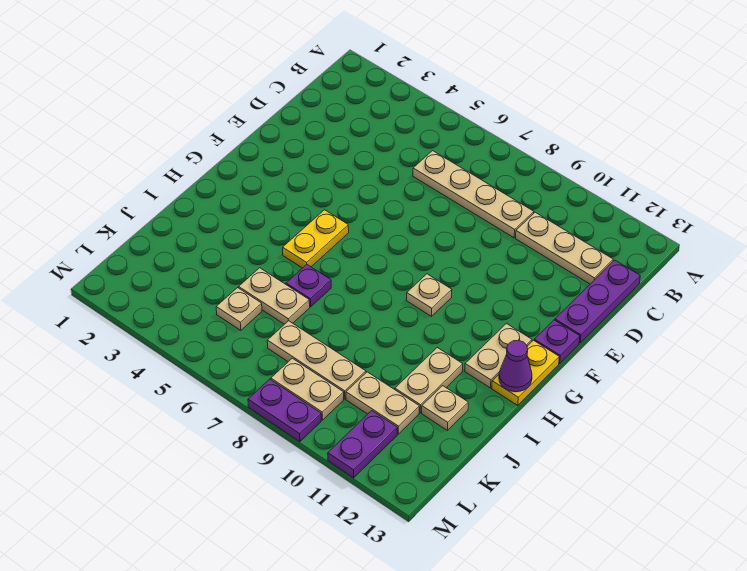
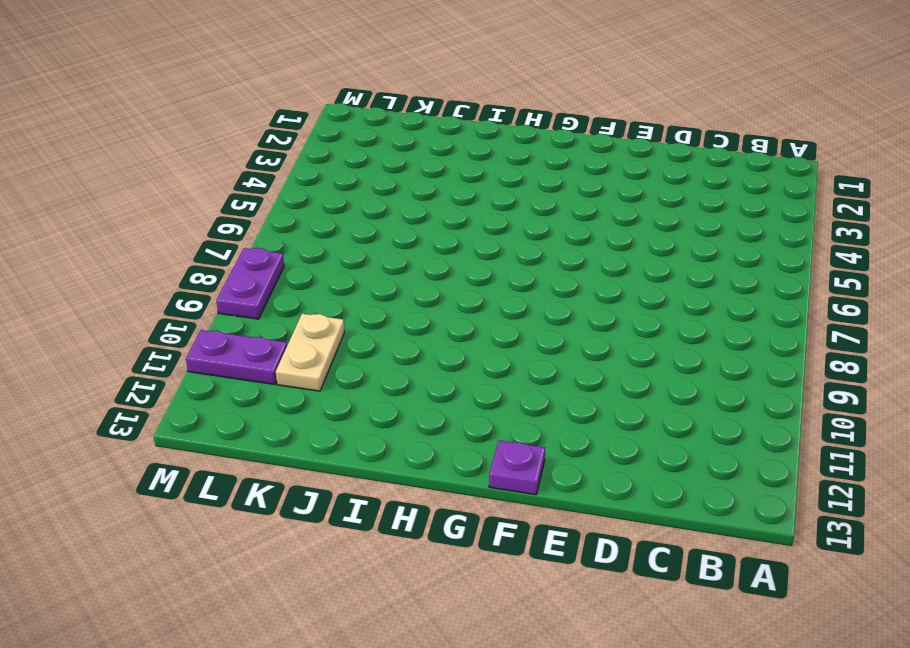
none -> tan plate C6:C9 level 1
none -> tan plate C10:C12 level 1
none -> purple plate C13:E13 level 1

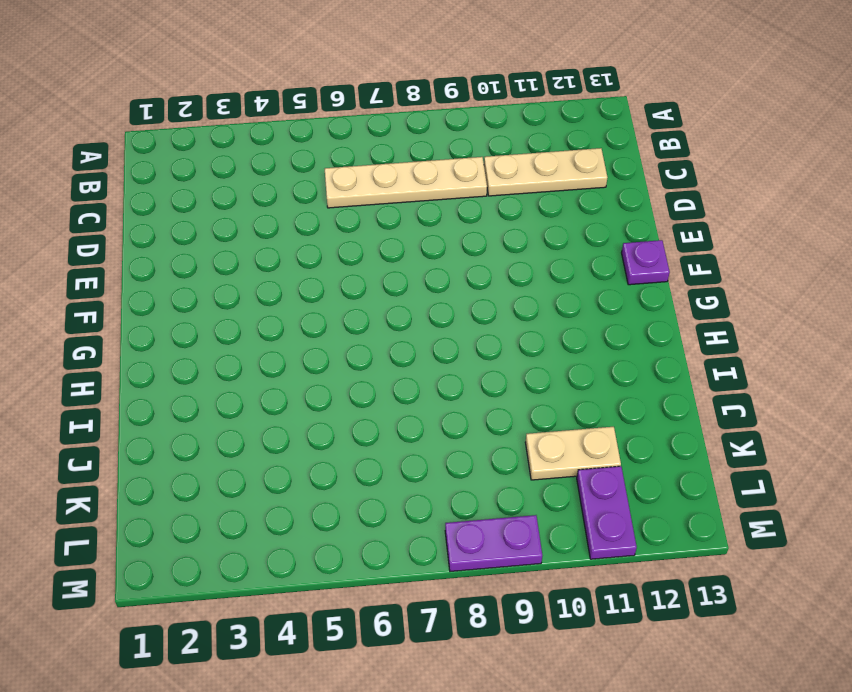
none -> purple plate C13:E13 level 1
none -> yellow plate G5:H5 level 1
none -> tan plate G9 level 1

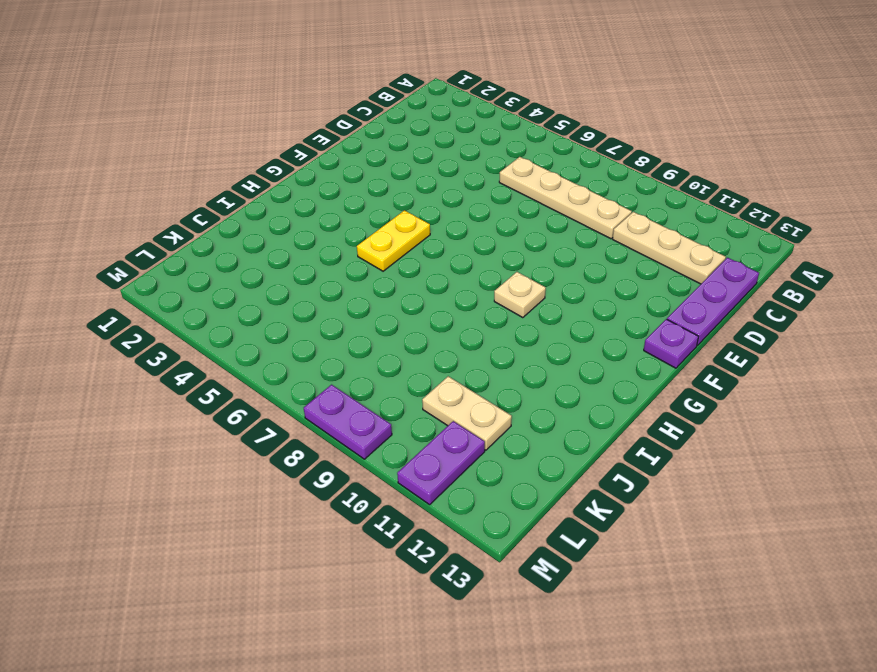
none -> tan plate G12:H12 level 1
none -> yellow plate G13:H13 level 1
none -> purple plate I6 level 1

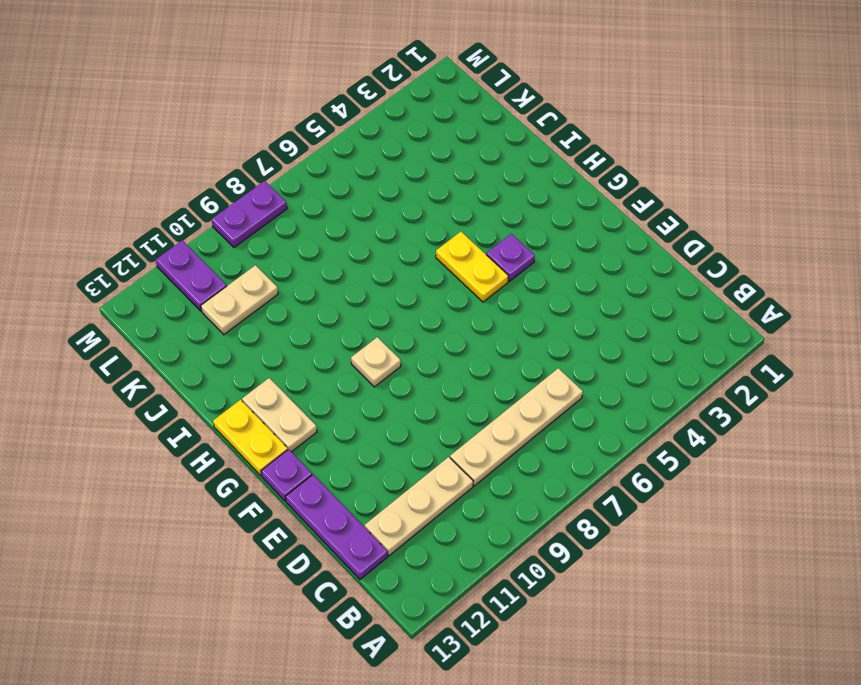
purple plate G4 level 1 -> purple plate I6 level 1
none -> tan plate I11:J11 level 1
none -> tan plate J5:J6 level 1
none -> tan plate J12 level 1

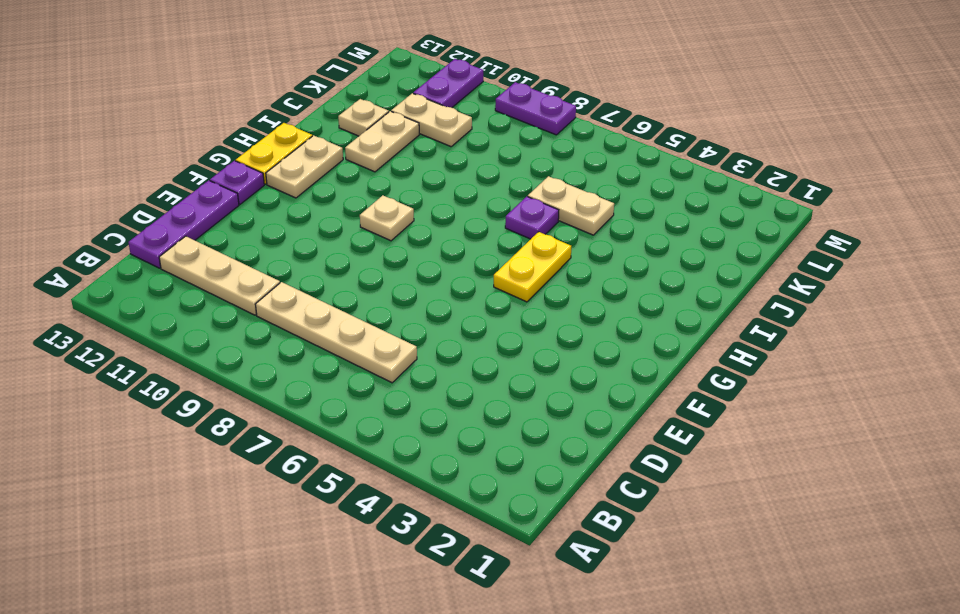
none -> tan plate K5 level 1
none -> tan plate K7:K9 level 1
none -> tan plate L8:L9 level 1

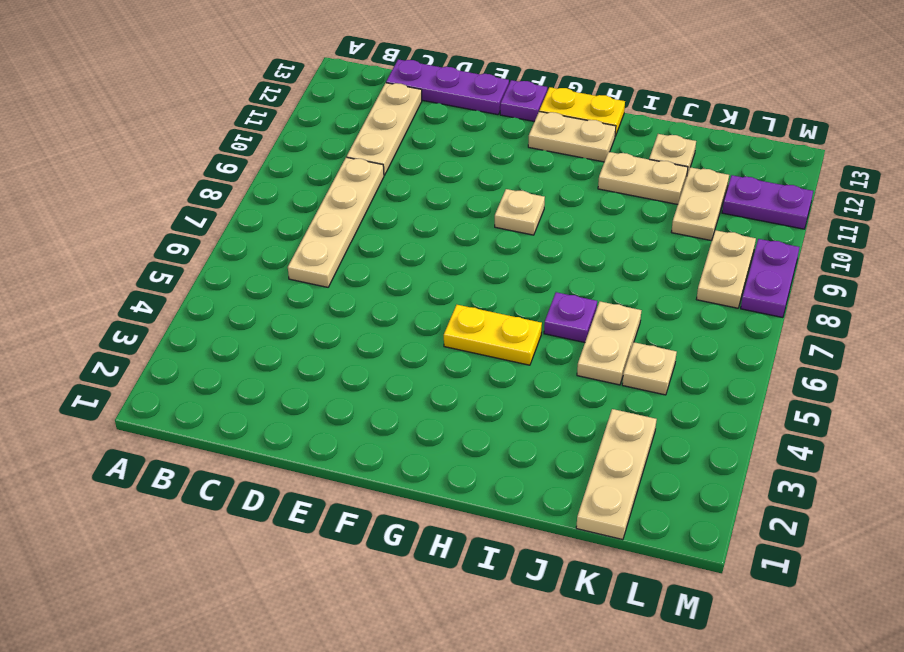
tan plate K1:K3 level 1 -> tan plate K7:K9 level 1
none -> purple cone H13 level 2

